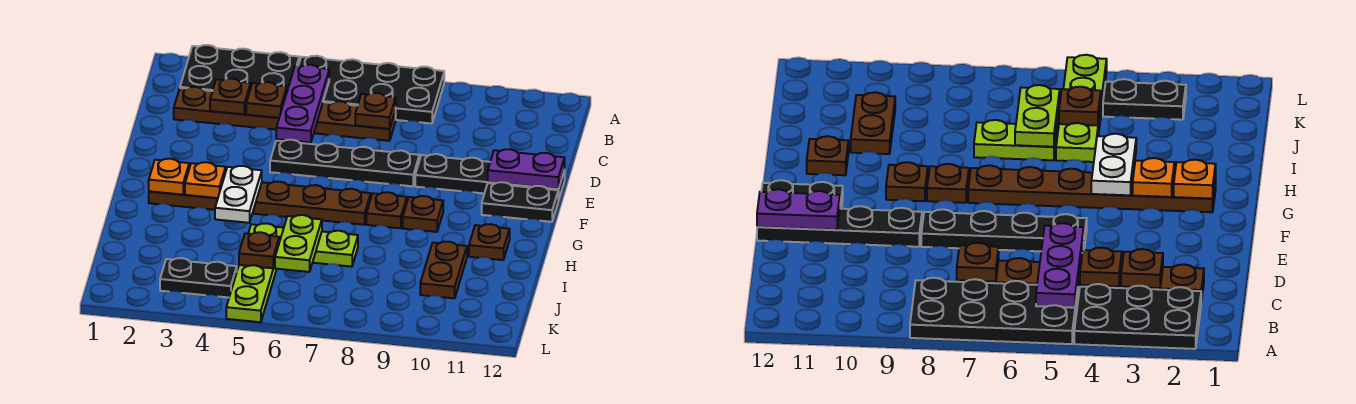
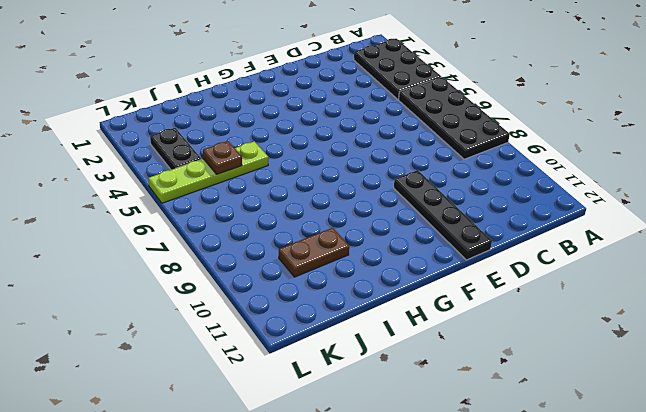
none -> brown plate C2:C7 level 1
none -> black plate E5:E8 level 1
none -> black plate F11:F12 level 1

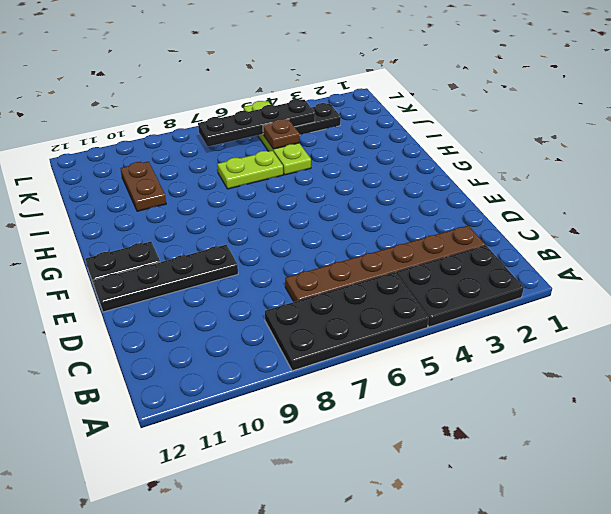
black plate K4:K7 level 2 -> black plate E5:E8 level 1
none -> brown plate G2:G7 level 1
none -> brown plate G8 level 1
none -> brown plate G9 level 1

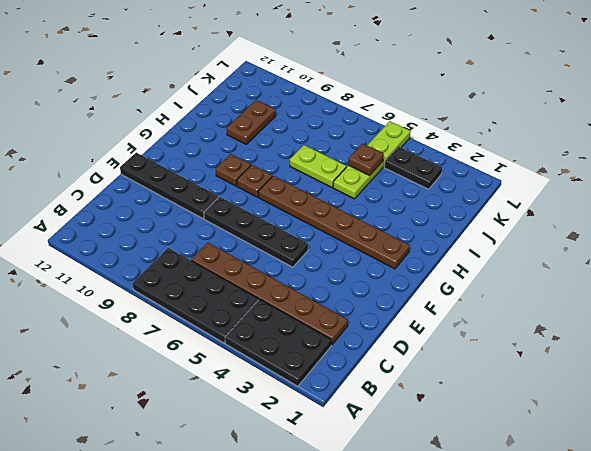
none -> black plate F11:F12 level 1
none -> brown plate H11 level 1
none -> purple plate B5:D5 level 2

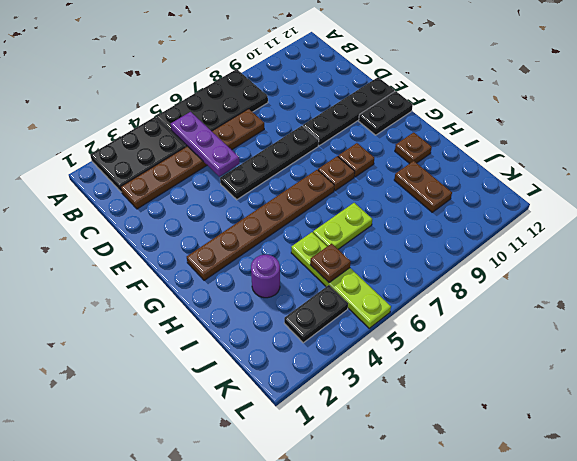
purple round brick I3 level 1 -> none
none -> brown plate C3 level 2
none -> brown plate C4 level 2
none -> brown plate C7 level 2

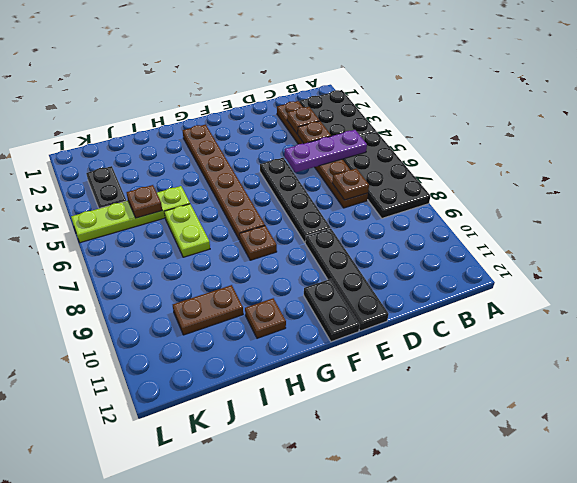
none -> brown plate G9 level 1
none -> purple plate E11:E12 level 2
none -> orange plate G2 level 2

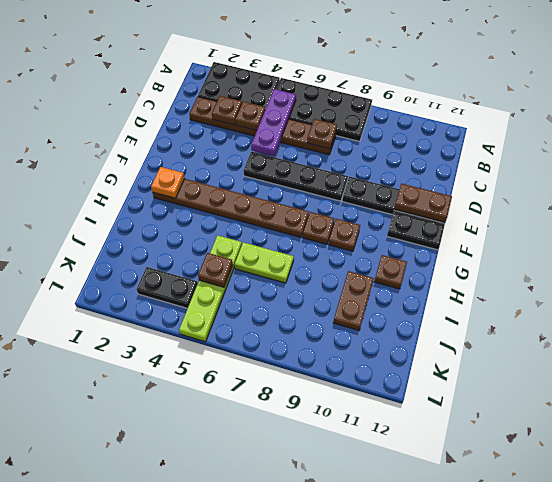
brown plate E11:E12 level 2 -> purple plate E11:E12 level 2
none -> orange plate G3 level 2
none -> white plate G4:H4 level 2
none -> lime plate I6:J6 level 2

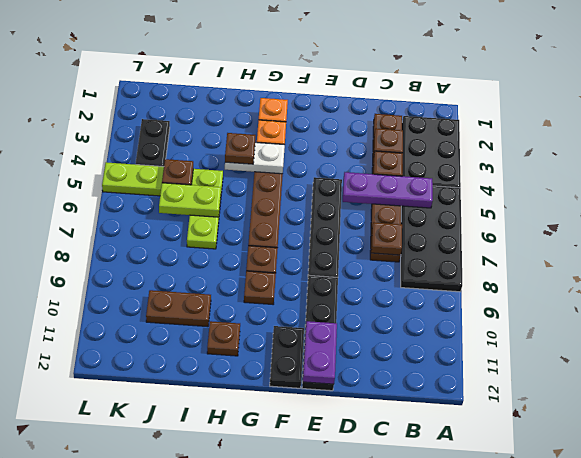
brown plate H4 level 3 -> none

